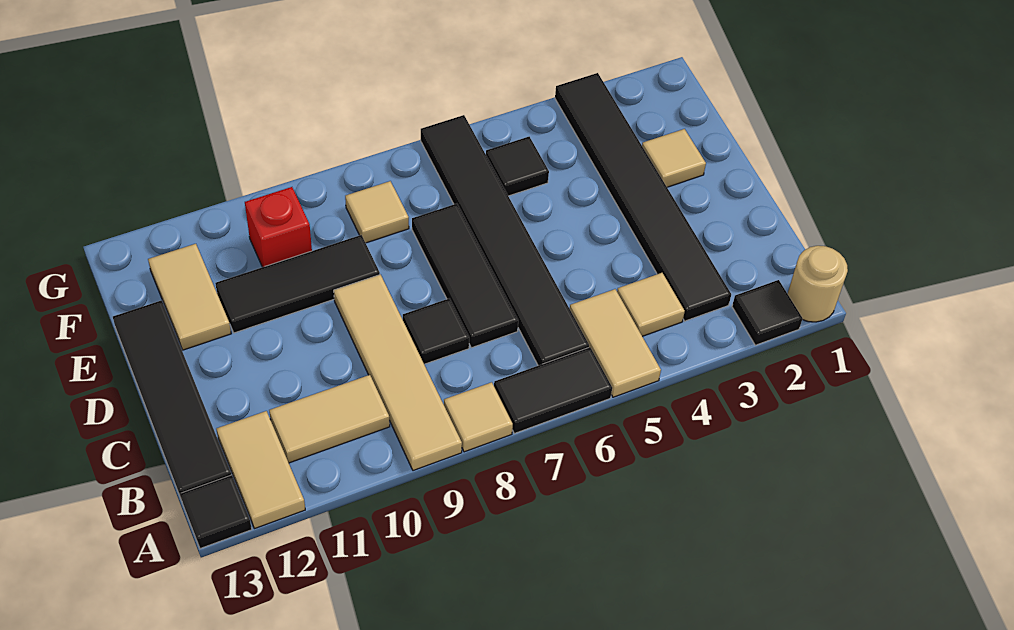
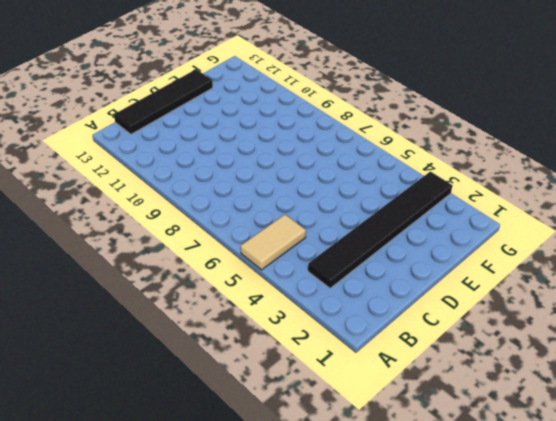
none -> tan round brick A1 level 1
none -> black tile A2 level 1
none -> black tile A6:A7 level 1

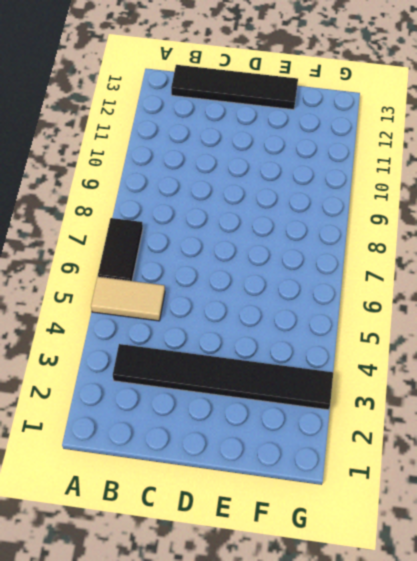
none -> tan round brick A1 level 1
none -> black tile A2 level 1
none -> tan tile A8 level 1

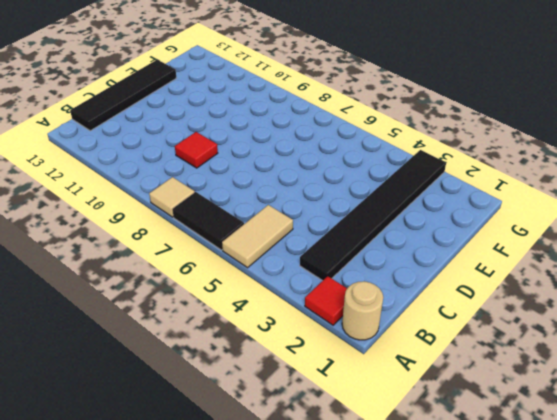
red tile A2 level 1 -> black tile A2 level 1
red tile C9 level 1 -> tan tile A9:D9 level 1
none -> tan tile A12:B12 level 1
none -> black tile A13 level 1
none -> tan tile B4 level 1

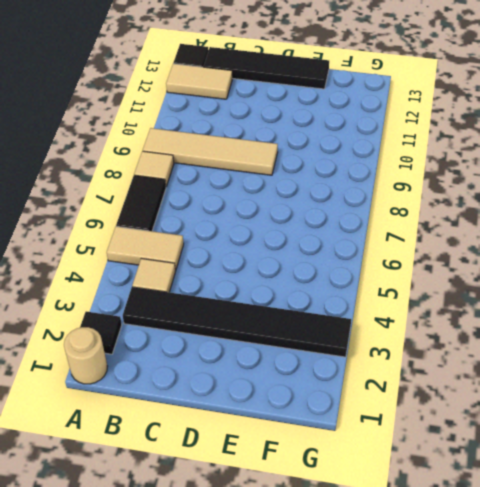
none -> black tile B6:G6 level 1
none -> tan tile B10:B11 level 1
none -> black tile C7:E7 level 1

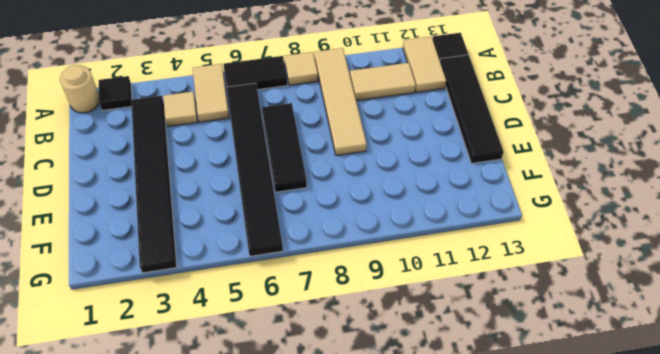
none -> black tile C8 level 1
none -> tan tile E2 level 1
none -> black tile E9:E11 level 1

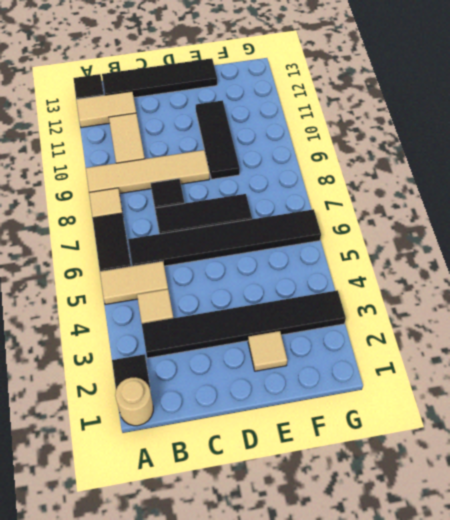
none -> tan tile E12:F12 level 1
none -> black tile F5 level 1
none -> tan tile F8 level 1

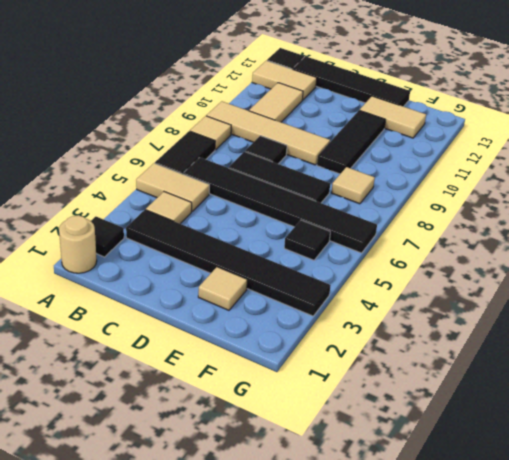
none -> red brick F10 level 1

